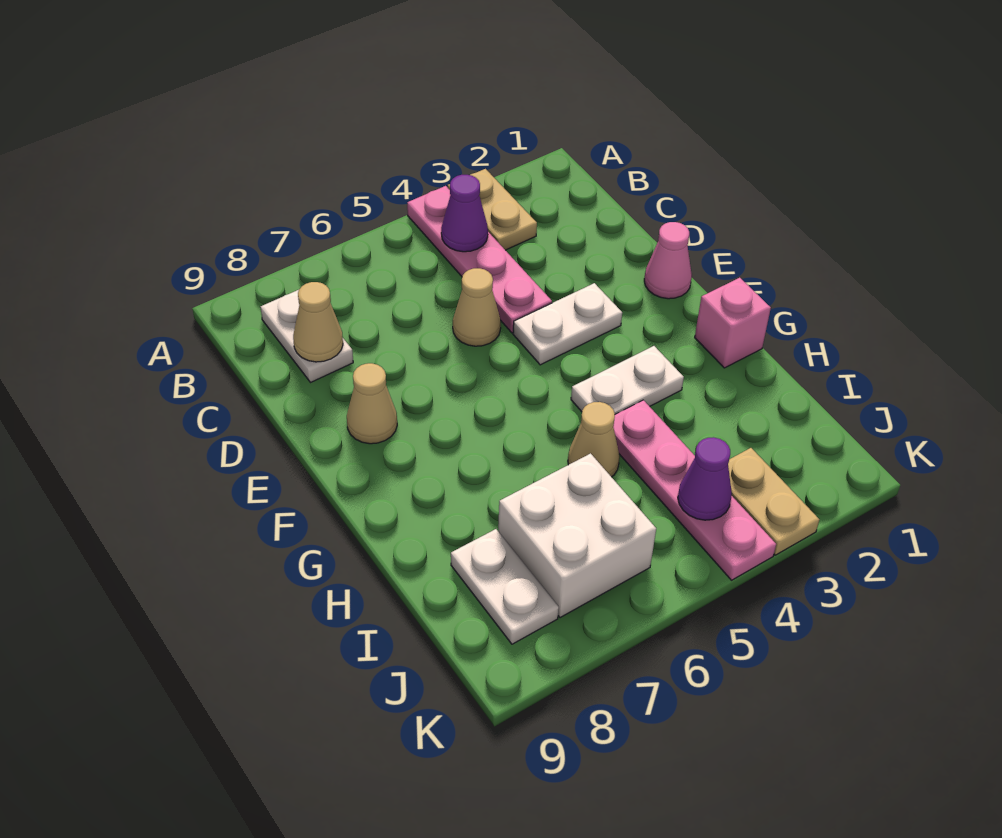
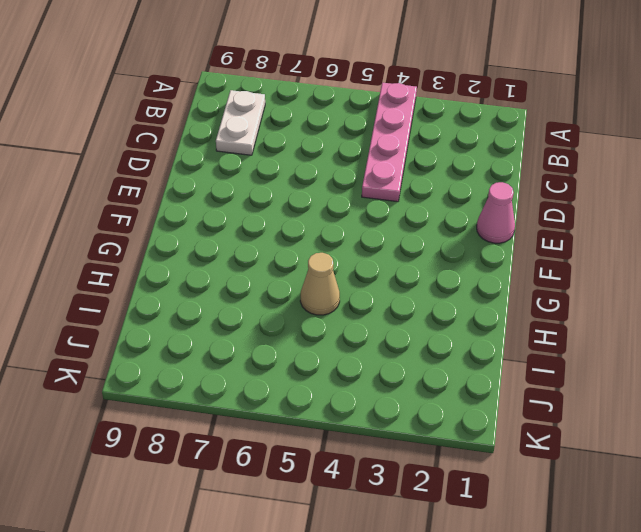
none -> tan plate A3:B3 level 1
none -> tan cone D5 level 1
none -> white plate E3:E4 level 1

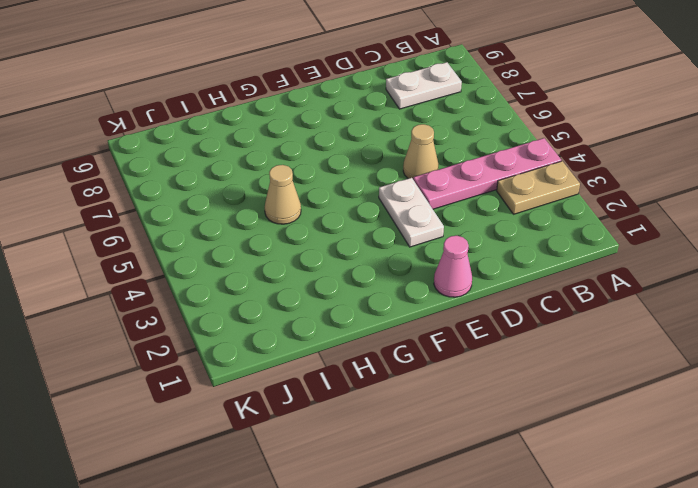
none -> tan cone E8 level 1
none -> pink brick G1 level 1
none -> white plate G3:G4 level 1

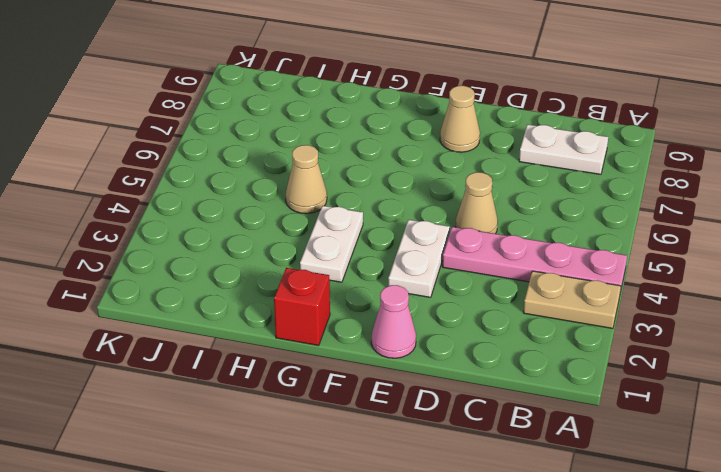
red brick G1 level 1 -> pink brick G1 level 1
none -> pink plate H4:K4 level 1
none -> white brick I6:J7 level 1
none -> white plate I8:J8 level 1

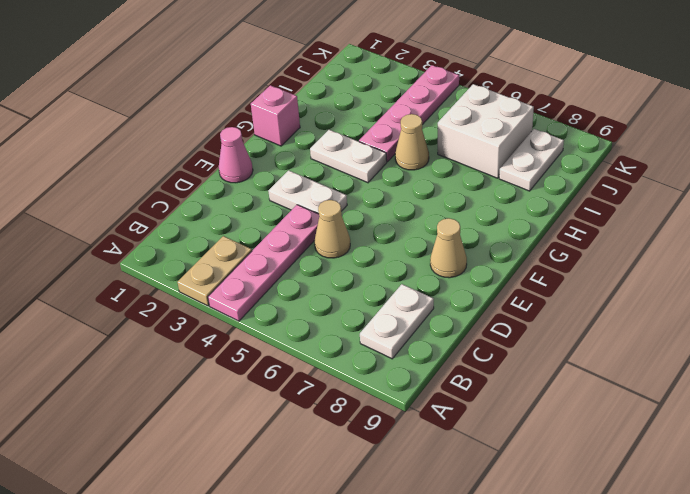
none -> tan plate J3:K3 level 1
none -> purple cone B4 level 2
none -> tan cone C8 level 2

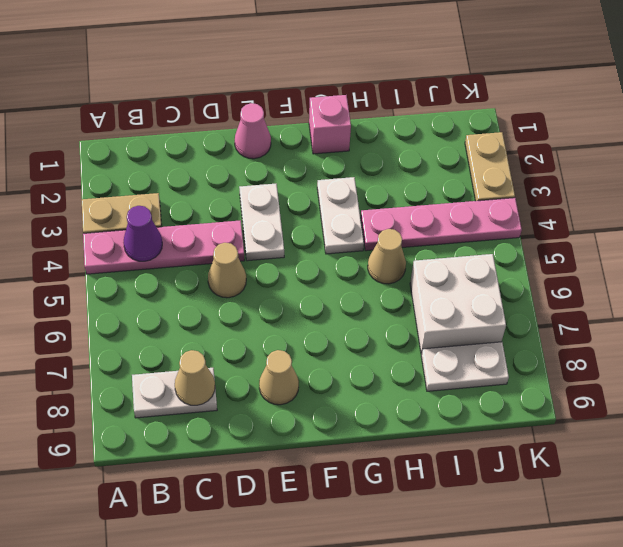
tan plate K2:K3 level 1 -> tan plate J3:K3 level 1
none -> purple cone J4 level 2

